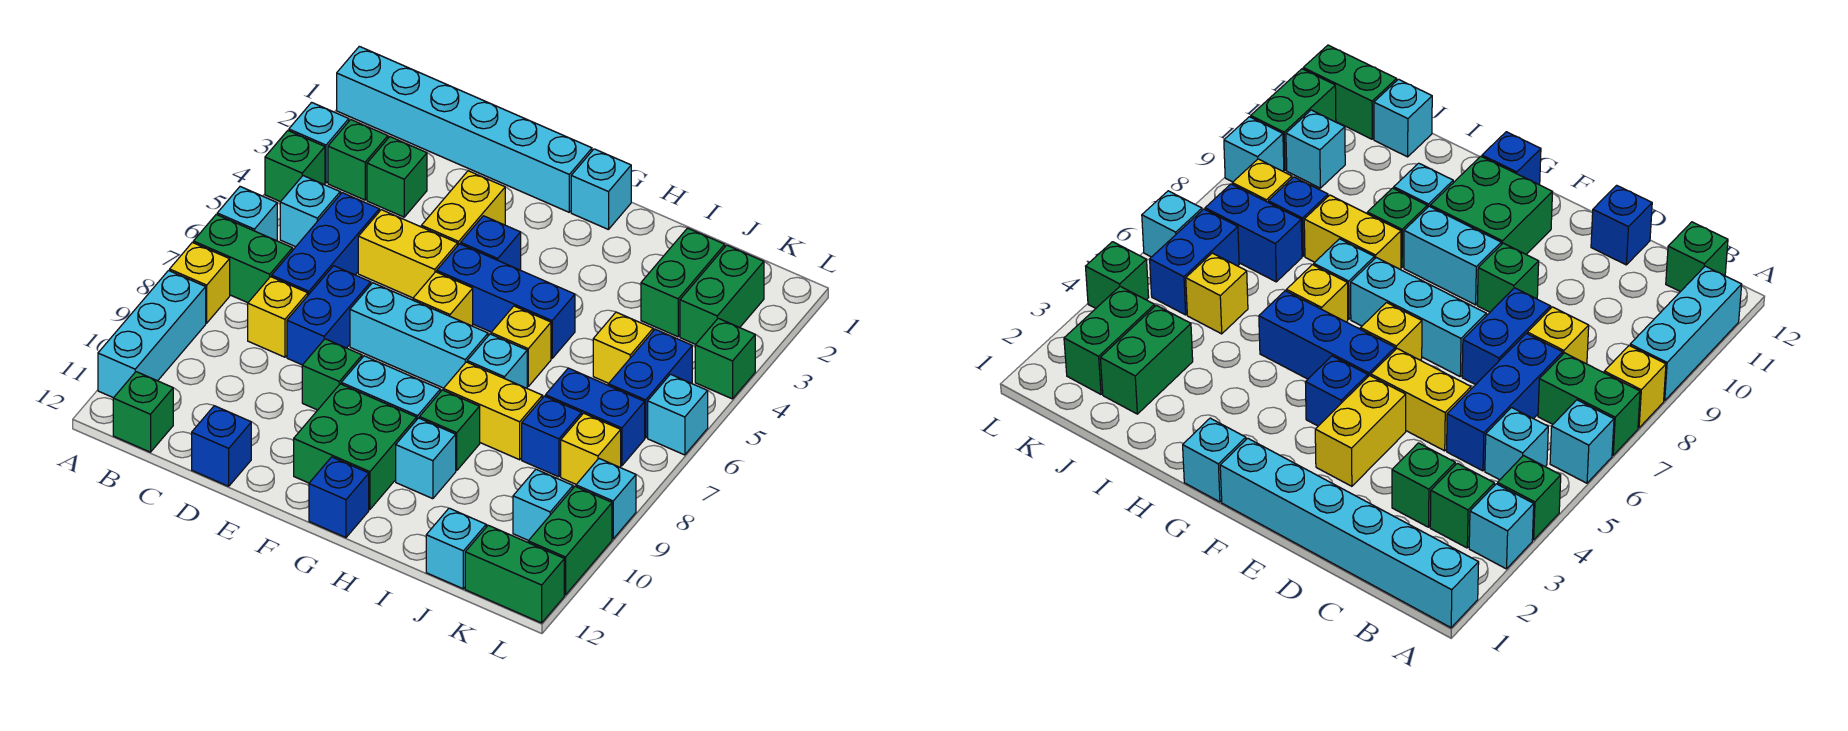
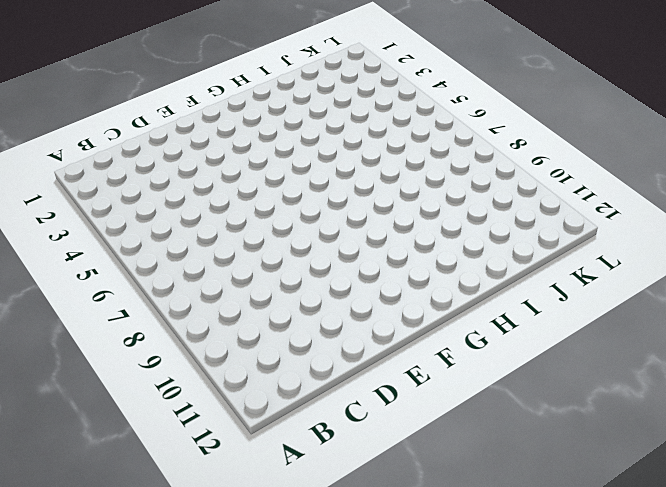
none -> cyan brick A1:F1 level 1
none -> cyan brick A3 level 1
none -> green brick A4 level 1
none -> cyan brick A6 level 1

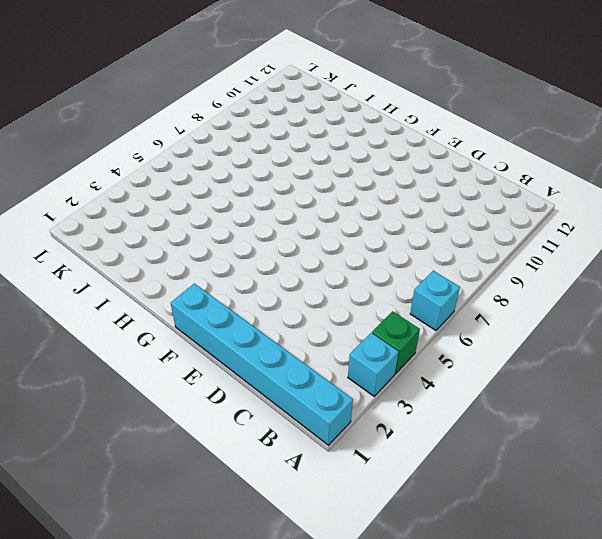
none -> green brick A7:B7 level 1
none -> yellow brick A8 level 1
none -> cyan brick A9:A11 level 1
none -> green brick B3 level 1

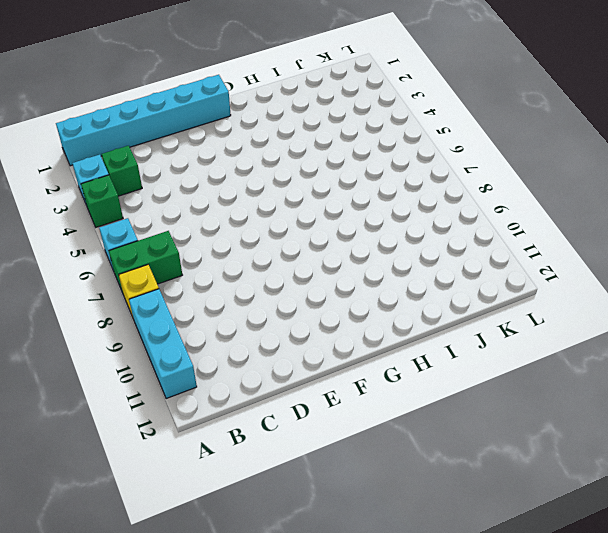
none -> cyan brick B5 level 1
none -> green brick B12 level 1
none -> green brick C3 level 1
none -> blue brick C5:C7 level 1

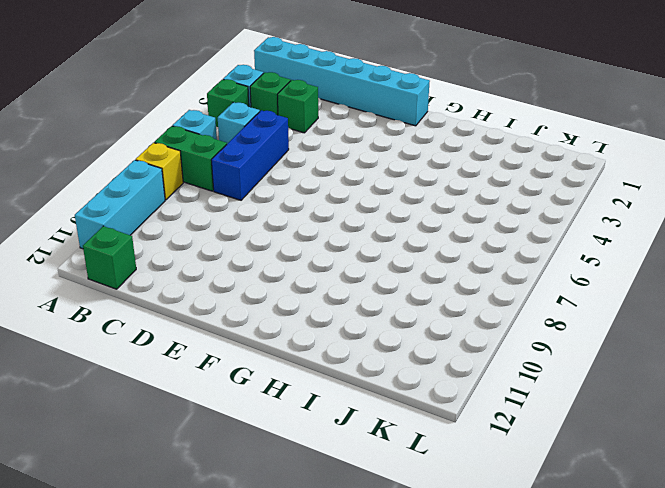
none -> yellow brick C8 level 1
none -> yellow brick D5:E5 level 1
none -> blue brick D7:D8 level 1
none -> blue brick D12 level 1

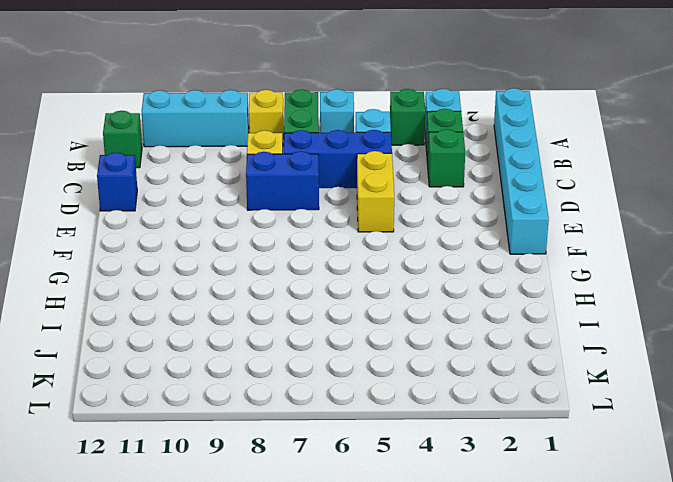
none -> yellow brick E3:E4 level 1
none -> cyan brick E7:G7 level 1
none -> green brick E9 level 1
none -> blue brick F4 level 1

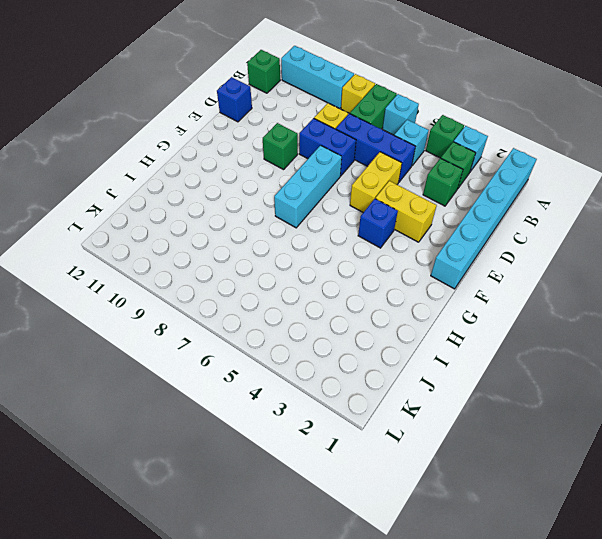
none -> blue brick F5:H5 level 1
none -> yellow brick F6 level 1
none -> cyan brick F9:G9 level 1
none -> green brick F10:G11 level 1

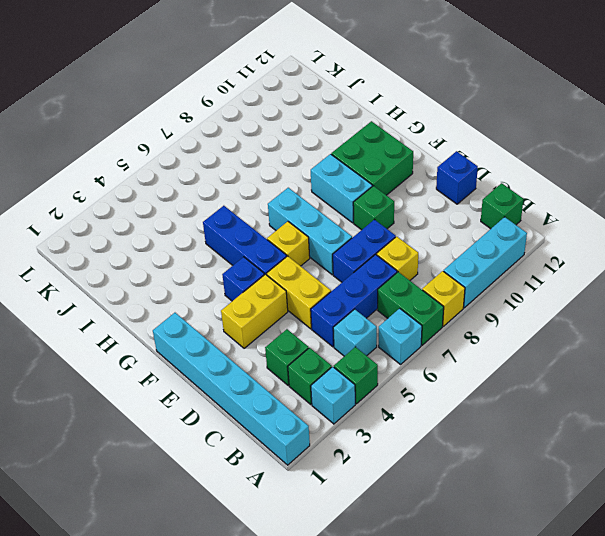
none -> cyan brick G1 level 1
none -> blue brick G12 level 1
none -> yellow brick H6 level 1
none -> cyan brick H7 level 1

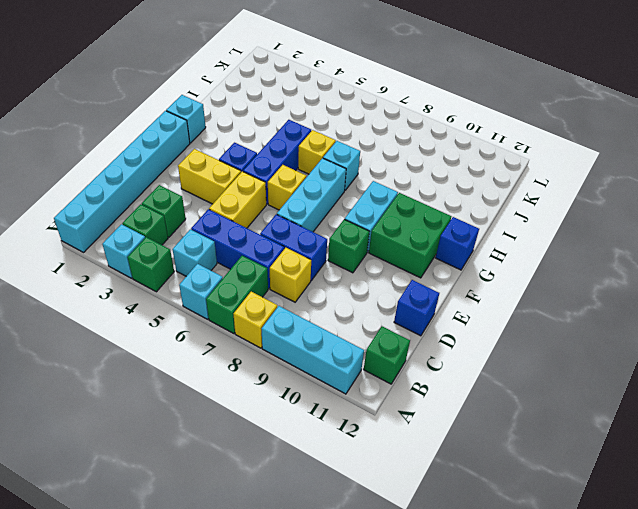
none -> yellow brick H8:I8 level 1
none -> green brick H9 level 1
none -> cyan brick H10 level 1
none -> green brick J2:J3 level 1

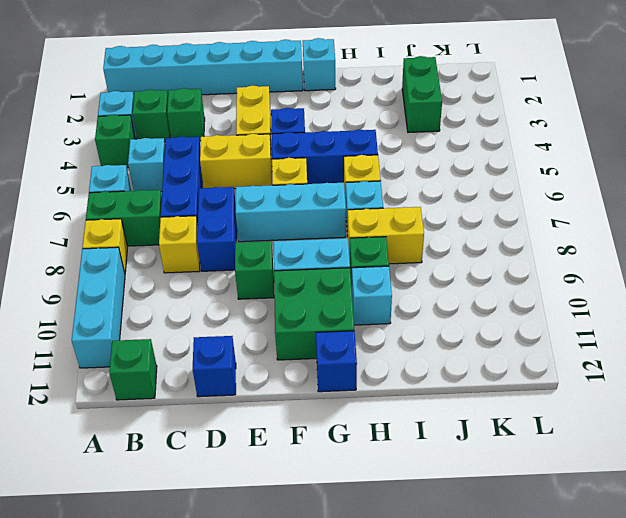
none -> yellow brick J5 level 1
none -> blue brick J7:K7 level 1
none -> blue brick J8 level 1
none -> cyan brick J12 level 1

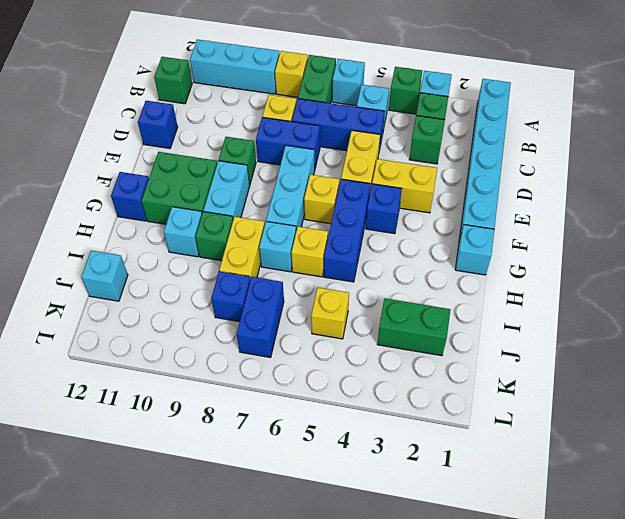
none -> green brick K2:K3 level 1
none -> blue brick K5:K6 level 1
none -> yellow brick K8 level 1
none -> cyan brick K10 level 1

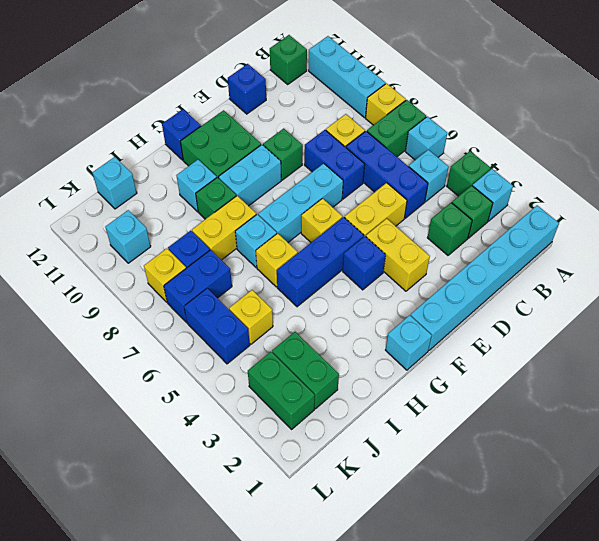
none -> green brick K12:L12 level 1
none -> green brick L4 level 1
none -> cyan brick L6 level 1
none -> cyan brick L9 level 1

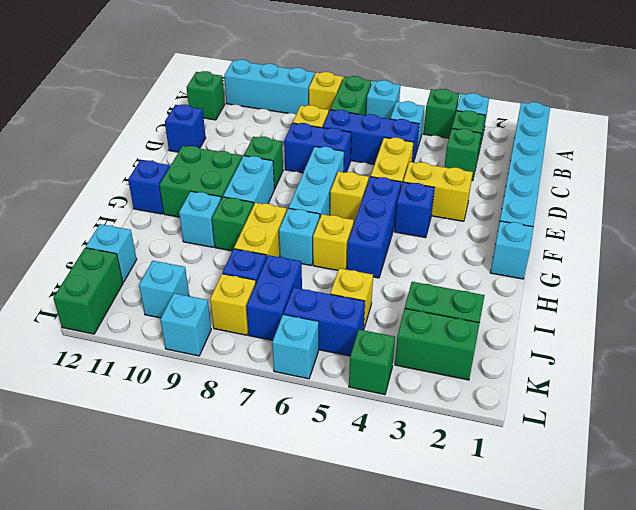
none -> green brick L10:L11 level 1

